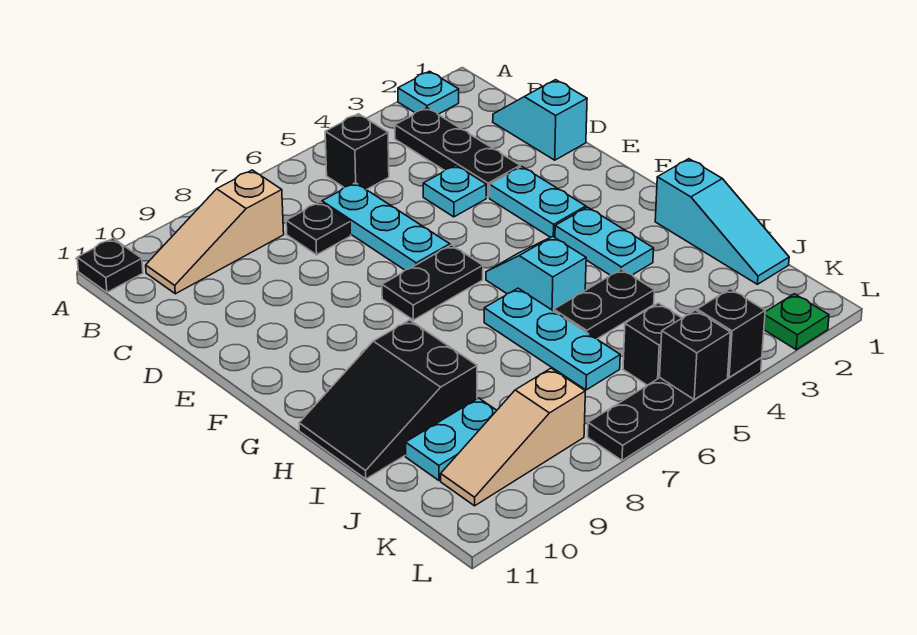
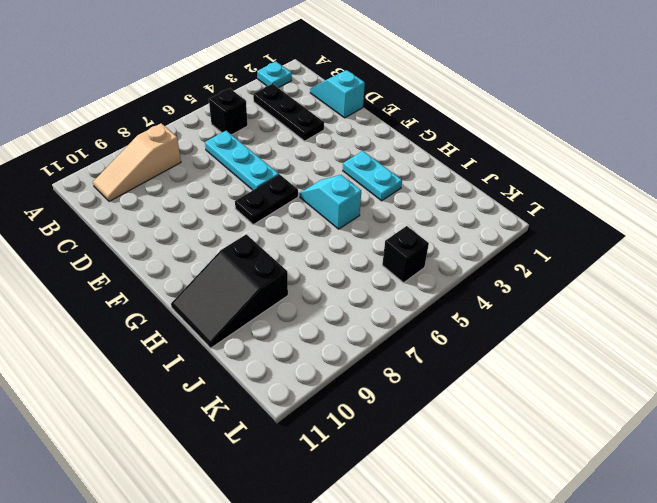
none -> black plate A11 level 1
none -> black plate C7 level 1
none -> cyan plate D4 level 1

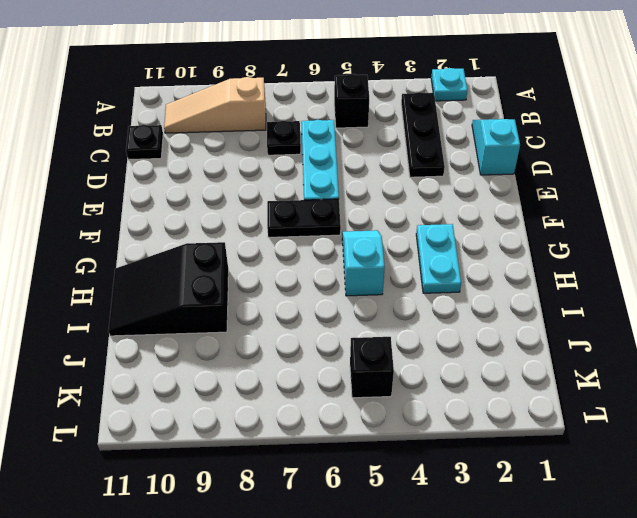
black plate C11 level 1 -> black plate A11 level 1
none -> cyan plate D4 level 1
none -> cyan plate E3:F3 level 1
none -> cyan slope H1:J1 level 1 top H

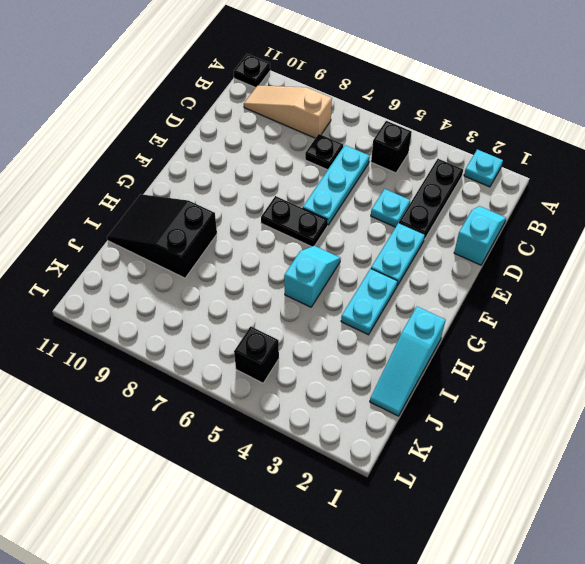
none -> cyan plate H6:J6 level 1
none -> black plate I4:I5 level 1
none -> cyan plate J9:J10 level 1

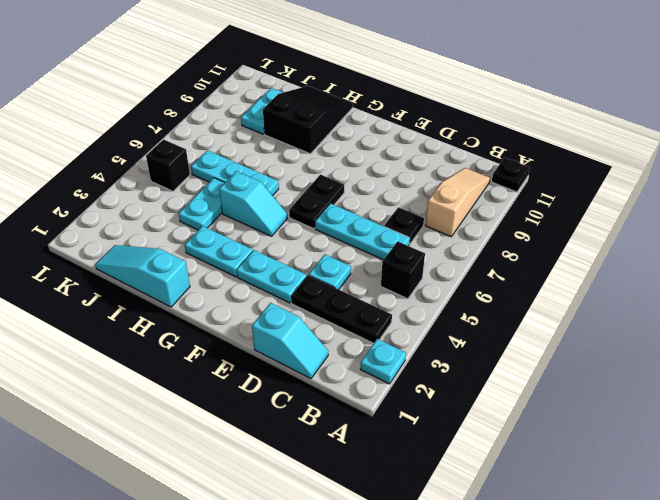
cyan plate I4:I5 level 1 -> black plate I4:I5 level 1
none -> tan slope K8:K10 level 1 top 8
none -> green plate L2 level 1
none -> black plate L4:L7 level 1

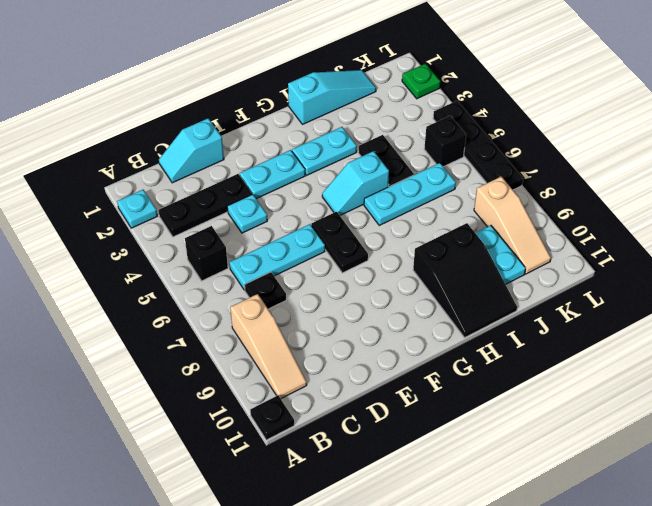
none -> black brick L4 level 2
none -> black brick L5 level 2

